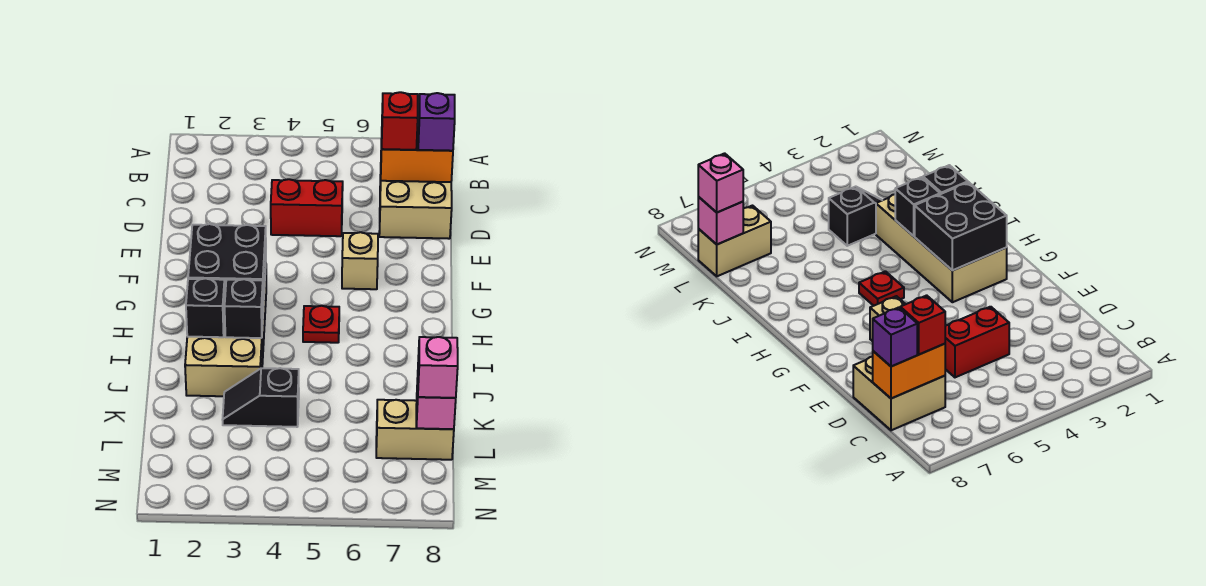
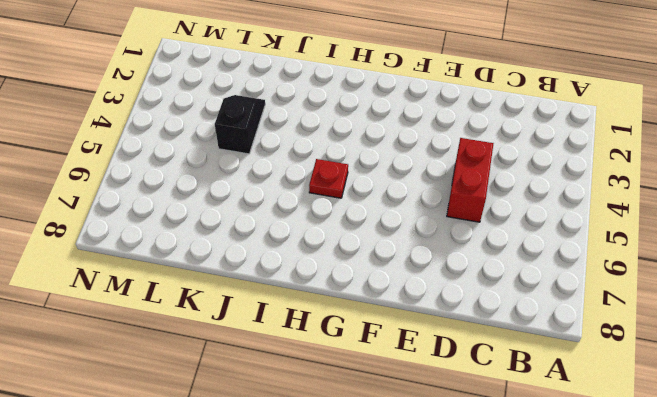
none -> tan brick C7:D8 level 1
none -> tan brick F6 level 1
none -> tan brick G2:J3 level 1

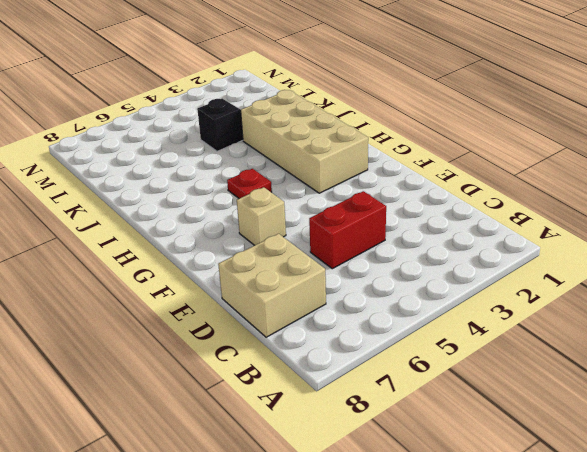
none -> tan brick L7:L8 level 1
none -> orange brick C7:C8 level 2
none -> black brick G2:H3 level 2

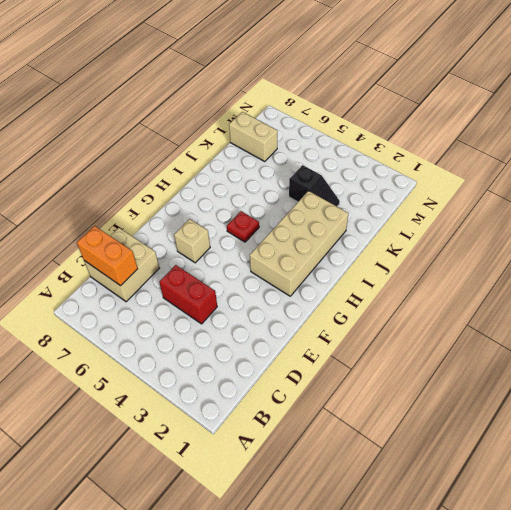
none -> black brick G2:H3 level 2
none -> black brick I2 level 2
none -> black brick I3 level 2

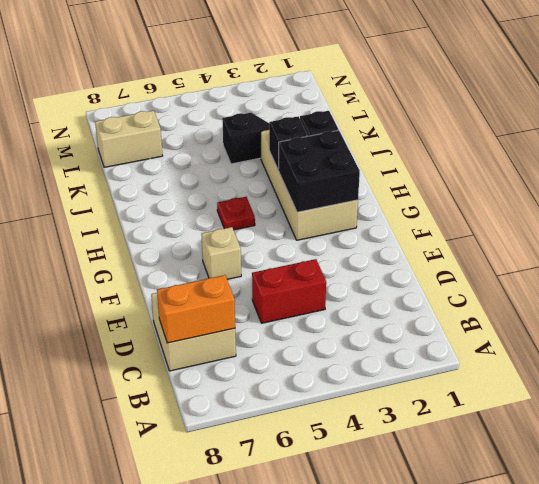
none -> pink brick L8 level 2
none -> red brick C7 level 3
none -> purple brick C8 level 3

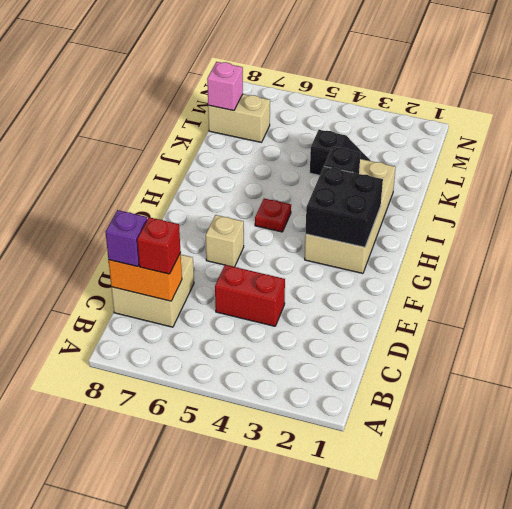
none -> black brick I2 level 2
none -> pink brick L8 level 3

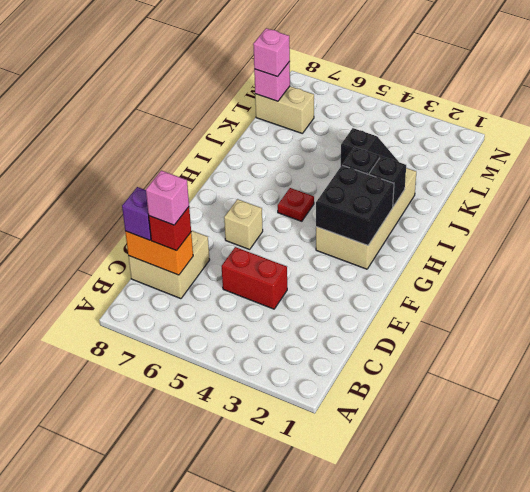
pink brick C7 level 4 -> none

